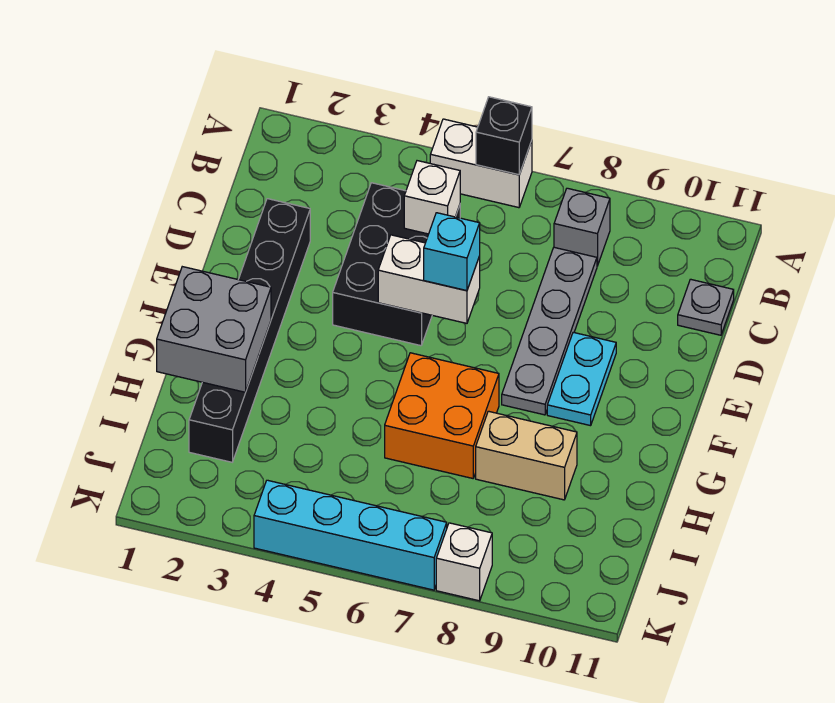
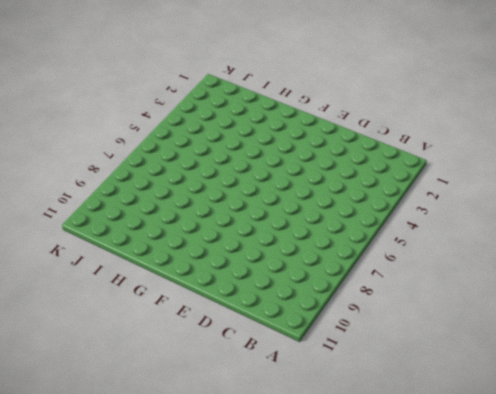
none -> white brick A5:A6 level 1
none -> grey brick B8 level 1
none -> black brick C4:E5 level 1

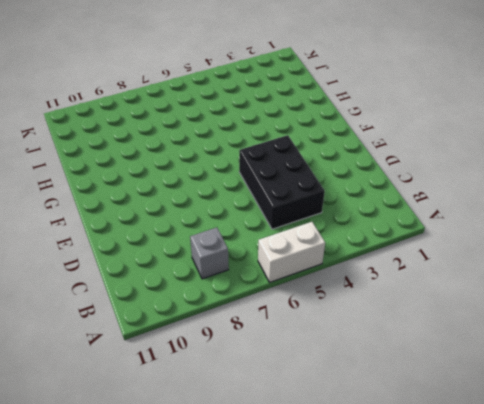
none -> grey plate C8:F8 level 1
none -> grey plate C11 level 1
none -> black brick D2:I2 level 1

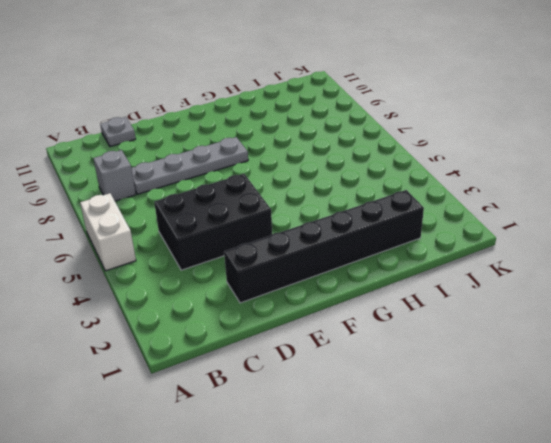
none -> cyan plate E9:F9 level 1
none -> orange brick G6:H7 level 1
none -> tan brick H8:H9 level 1

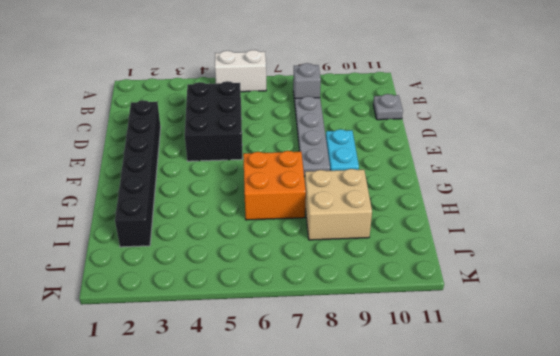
tan brick H8:I9 level 1 -> tan brick H8:H9 level 1
none -> cyan brick K4:K7 level 1
none -> white brick K8 level 1
none -> black brick A6 level 2

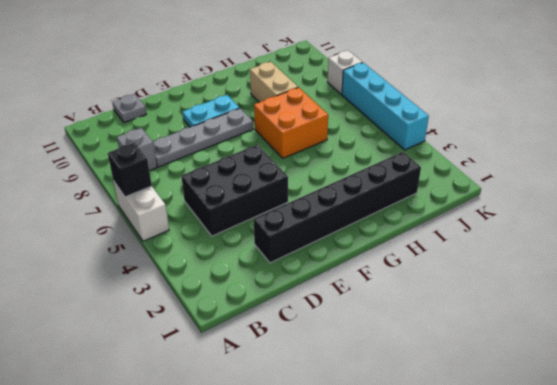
none -> white brick C5 level 2
none -> white brick E5:E6 level 2
none -> grey brick G1:H2 level 2

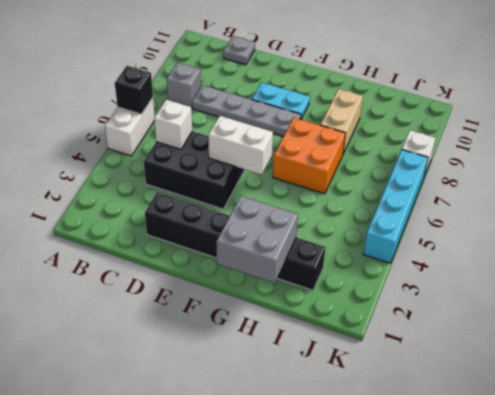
white brick E5:F5 level 2 -> white brick E5:E6 level 2
none -> cyan brick E6 level 3

